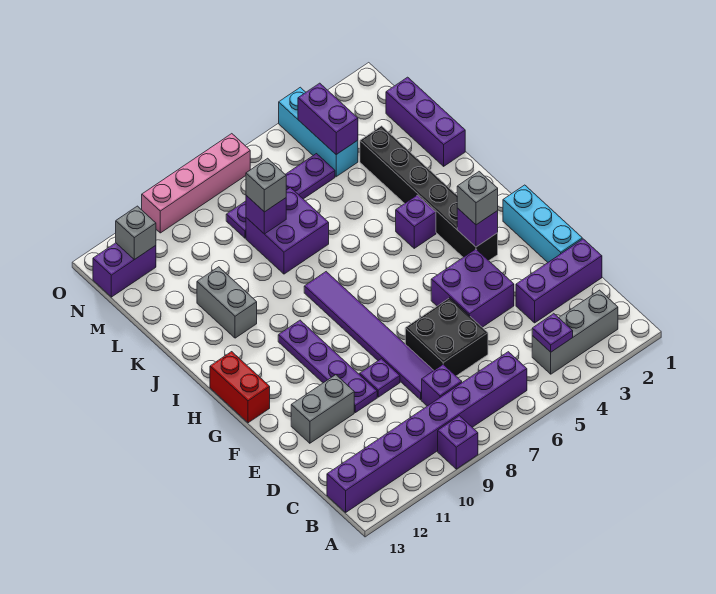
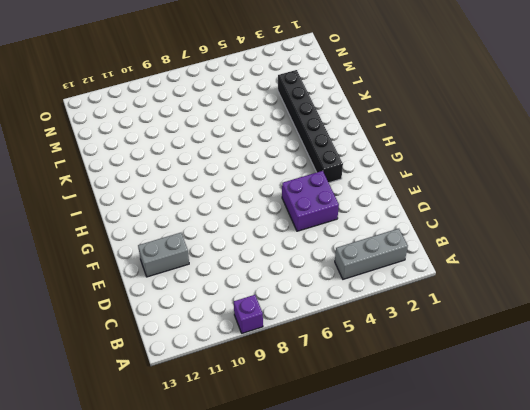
none -> purple brick B6:B13 level 1
none -> purple brick C8 level 1
none -> purple brick D1:D3 level 1

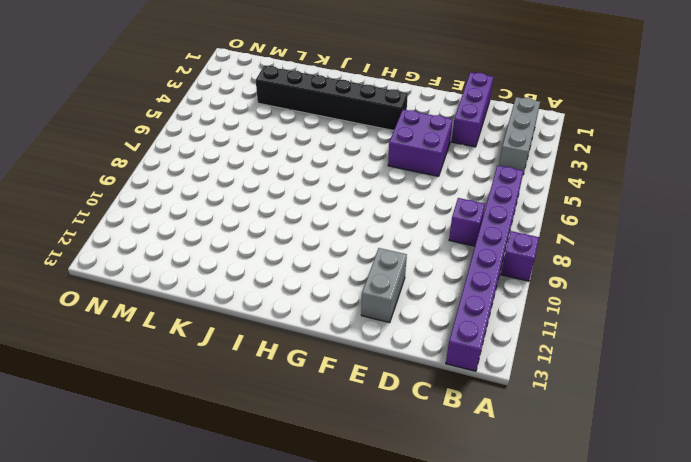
none -> black brick D6:E7 level 1
none -> purple tile D8:I8 level 1
none -> cyan brick E1:G1 level 1

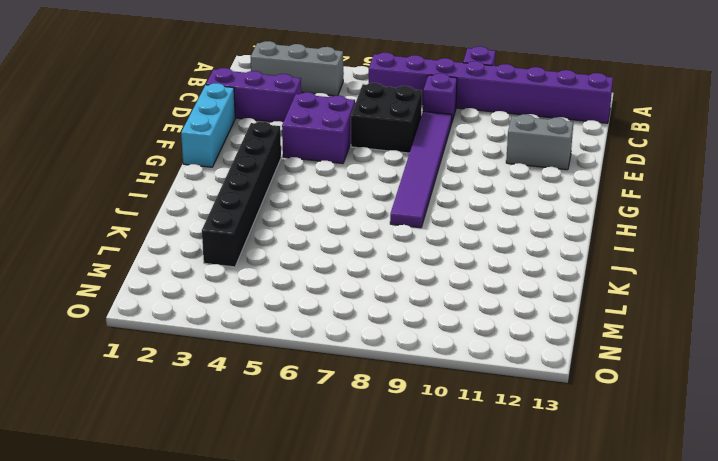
none -> purple plate E9 level 1
none -> purple plate E10:H10 level 1
none -> red brick G13:H13 level 1

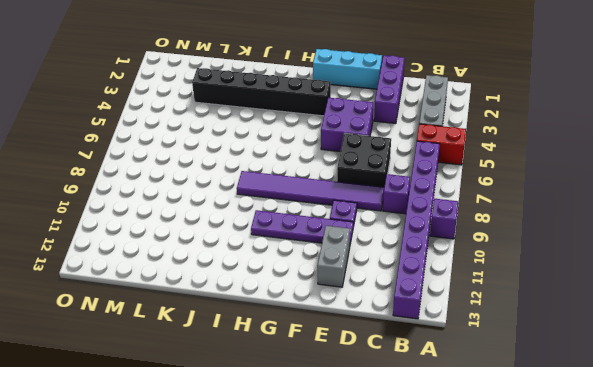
red brick A5:B5 level 1 -> red brick G13:H13 level 1
none -> purple brick I4 level 1
none -> grey brick J11:K11 level 1
none -> purple brick K1:M1 level 1

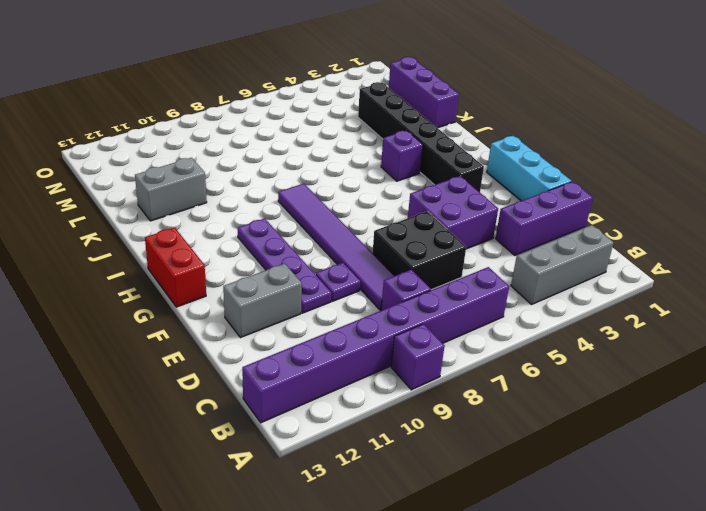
grey brick K11:K12 level 1 -> grey brick J11:K11 level 1
none -> purple brick K7:L8 level 1
none -> cyan brick M4:O4 level 1
none -> purple plate M5:M8 level 1

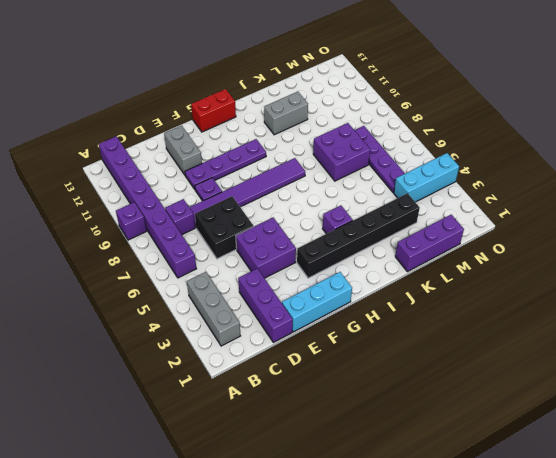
none -> purple brick N12:N13 level 1
none -> pink brick O7:O10 level 1
none -> purple plate B4 level 2

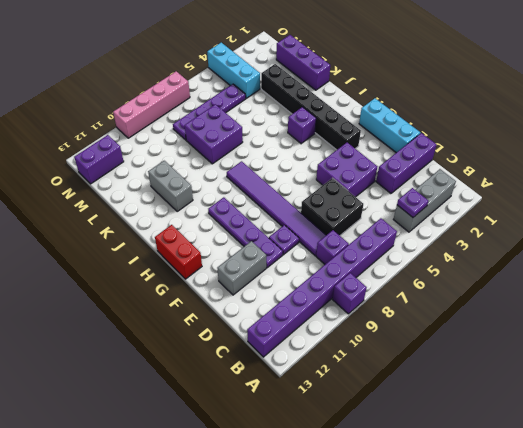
none -> purple brick G3 level 2
none -> purple brick L8 level 2
none -> purple brick M4:N4 level 2

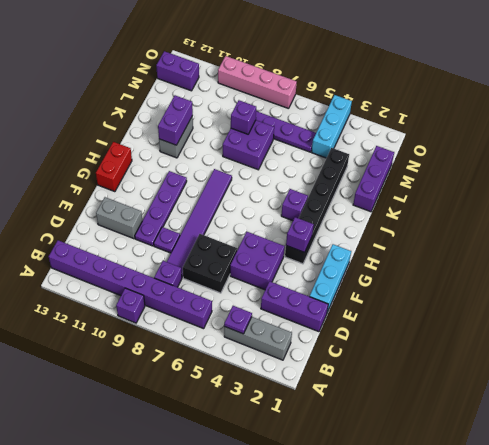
purple brick J11:K11 level 2 -> purple brick M4:N4 level 2
none -> grey brick N12 level 2
none -> grey brick G3 level 3
none -> grey brick L8 level 3

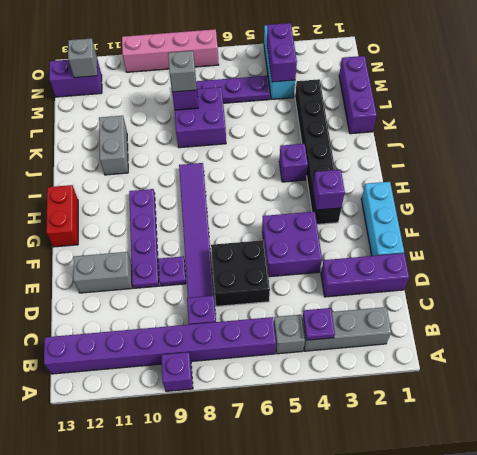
grey brick B5 level 1 -> grey brick G3 level 3

